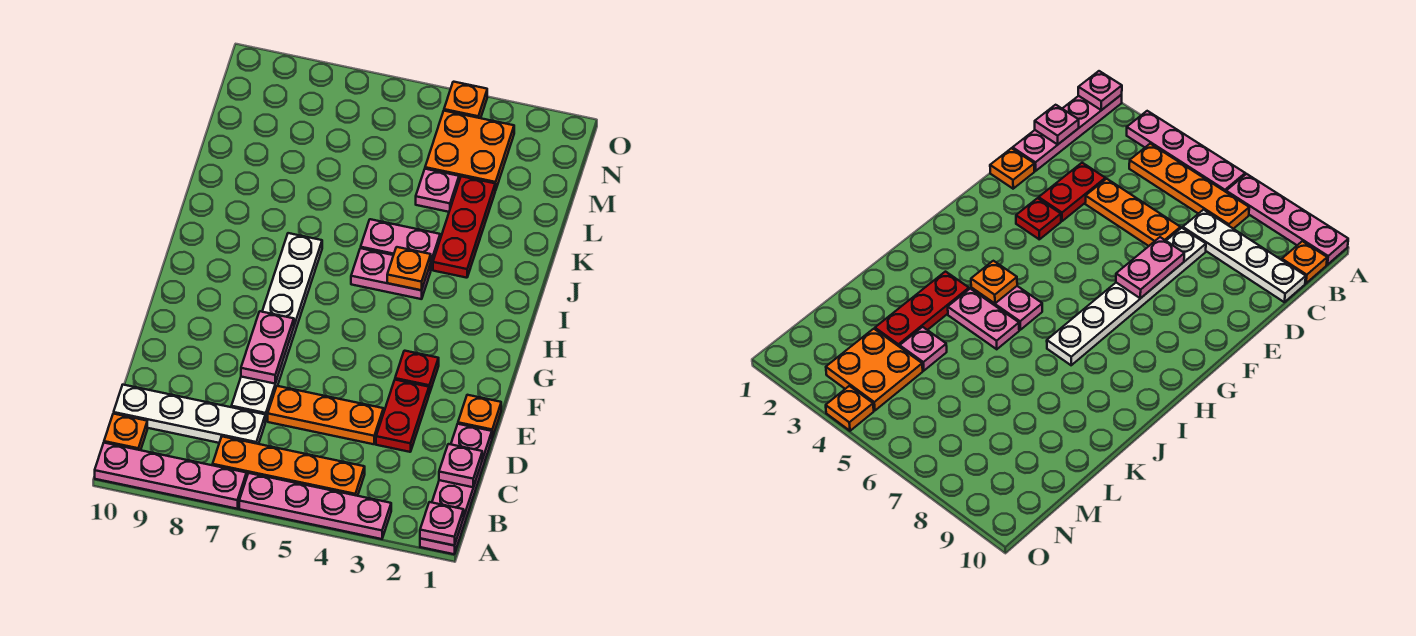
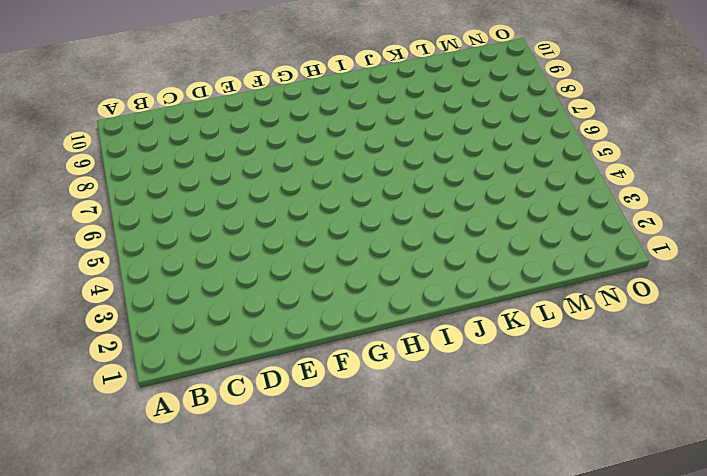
none -> pink plate A1:D1 level 1
none -> pink plate A3:A6 level 1
none -> pink plate A7:A10 level 1

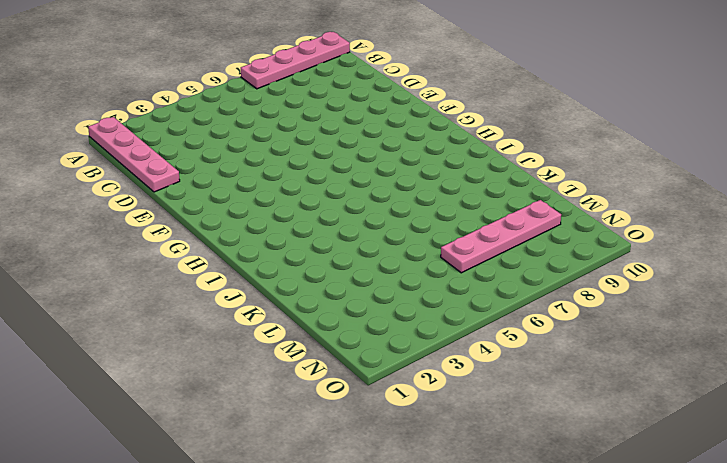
pink plate M6:M9 level 1 -> pink plate A3:A6 level 1
none -> orange plate B4:B7 level 1
none -> orange plate B10 level 1
none -> white plate C7:C10 level 1

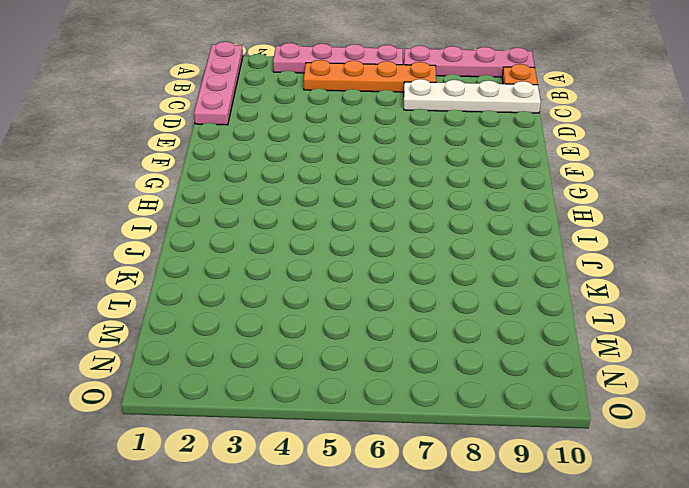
none -> red plate D3:E3 level 1
none -> orange plate D4:D6 level 1
none -> white plate D7:I7 level 1

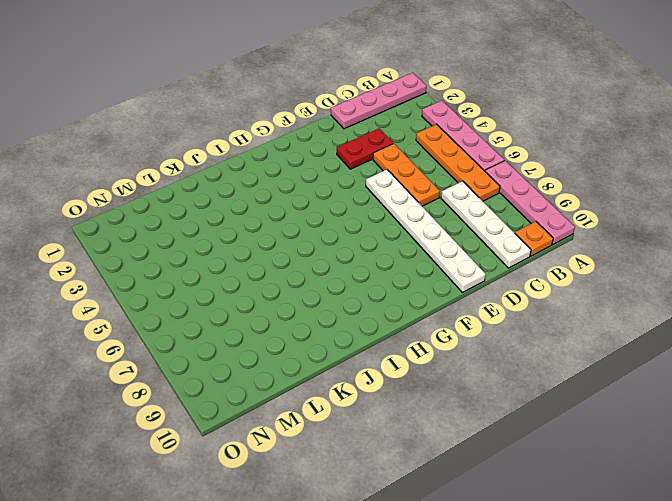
white plate E5:E10 level 1 -> white plate D7:I7 level 1
none -> orange plate E1 level 1
none -> red plate F3 level 1
none -> pink plate I4:I5 level 1

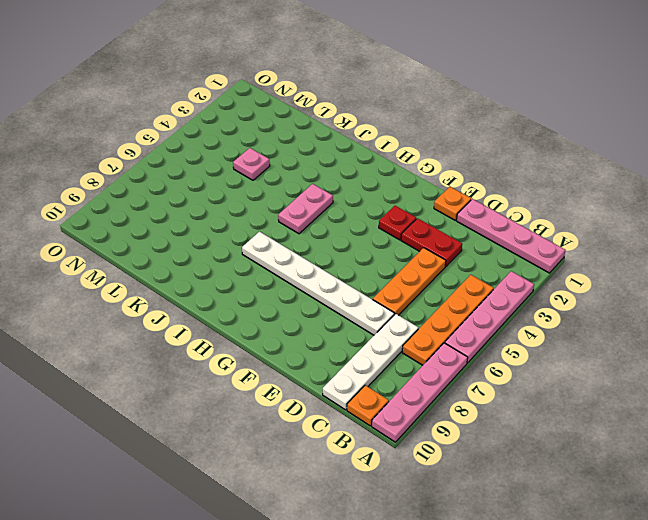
none -> red plate J3:L3 level 1
none -> pink plate J4:J5 level 1
none -> orange plate M3:N4 level 1

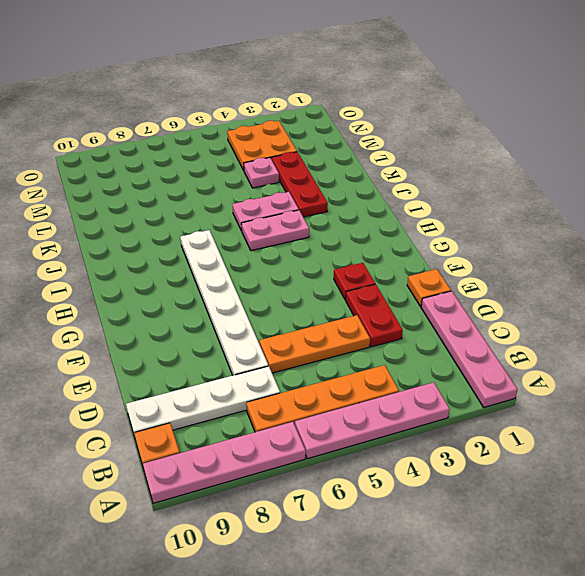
none -> orange plate O4 level 1
none -> pink plate A1 level 2
none -> pink plate C1 level 2

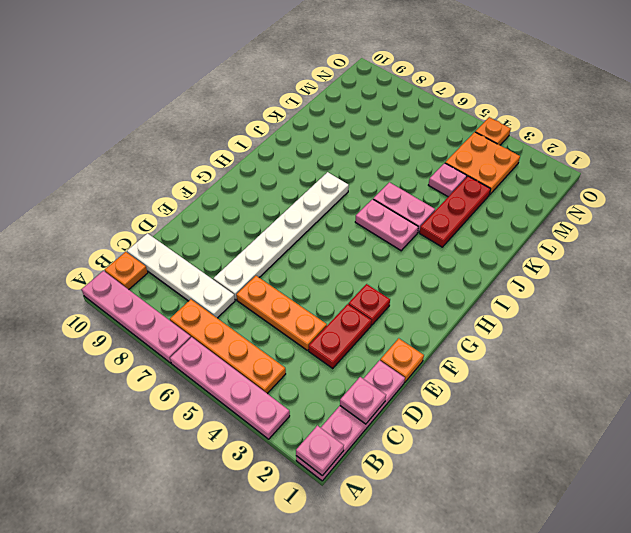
none -> pink plate E7:F7 level 2
none -> orange plate I4 level 2

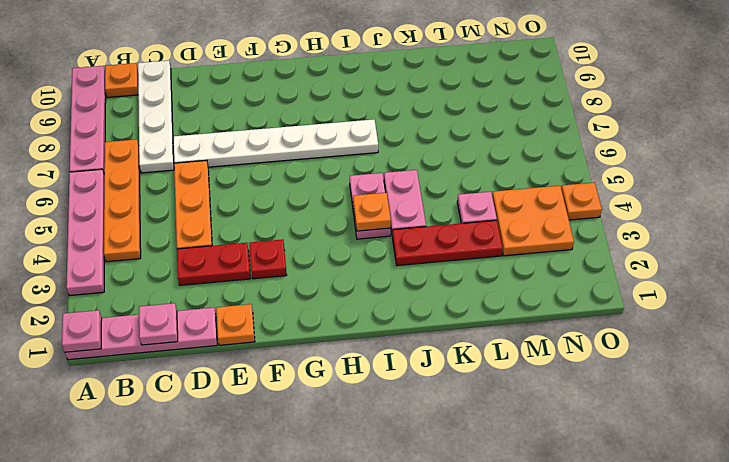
none -> pink plate E7:F7 level 2

